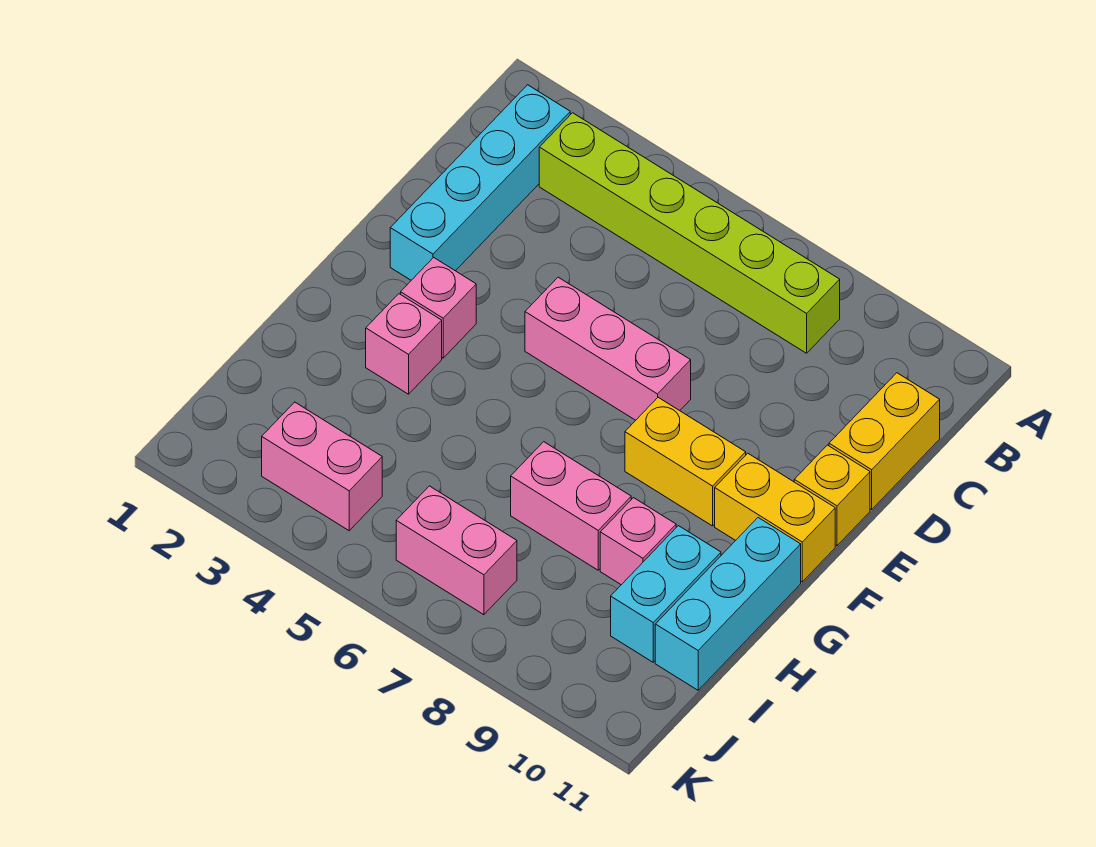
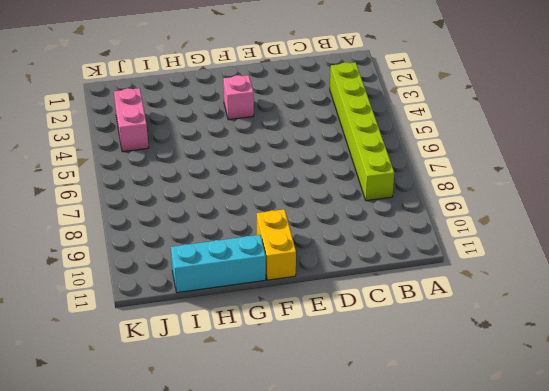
none -> cyan brick B2:E2 level 1
none -> yellow brick C11:D11 level 1
none -> pink brick E5:E7 level 1

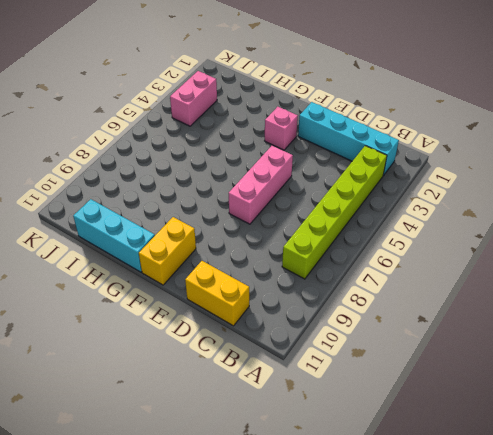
none -> yellow brick E11 level 1
none -> yellow brick F8:F9 level 1
none -> pink brick G3 level 1

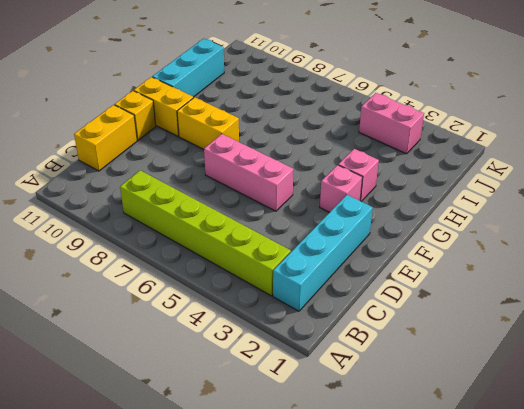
none -> pink brick H7:H8 level 1
none -> pink brick H9 level 1
none -> cyan brick H10:I10 level 1

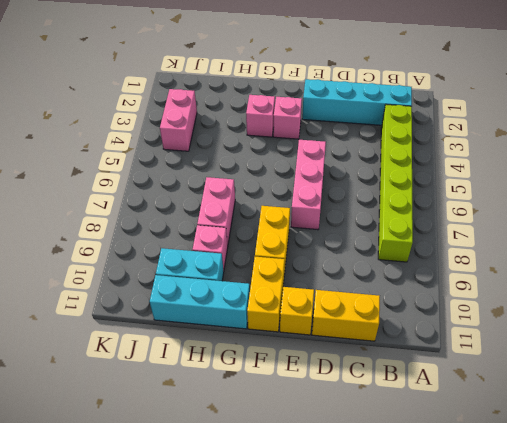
none -> pink brick J6:J7 level 1

